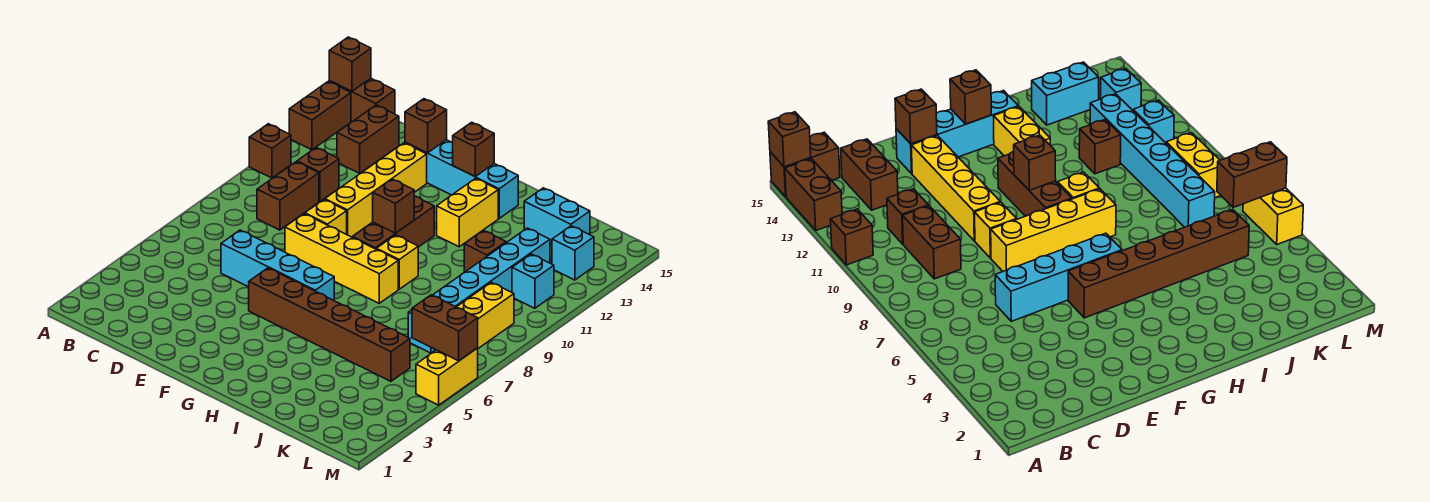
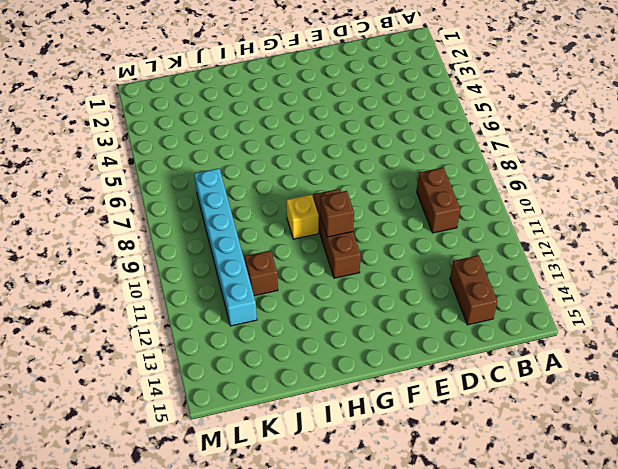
none -> brown brick A11 level 1
none -> brown brick A13:A14 level 1
none -> brown brick A15:B15 level 1

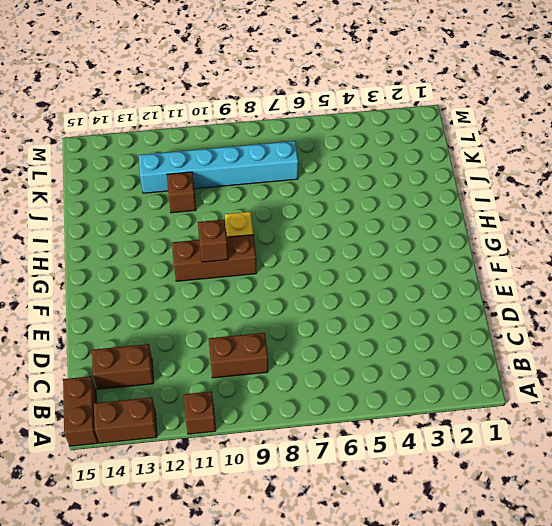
none -> brown brick C11 level 1
none -> cyan brick D6:G6 level 1
none -> yellow brick E8:H8 level 1

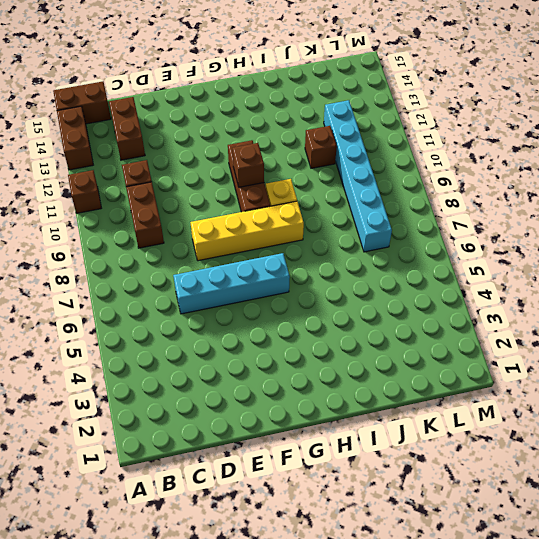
none -> yellow brick E9 level 1
none -> yellow brick E10:E13 level 1
none -> cyan brick E14:H14 level 1

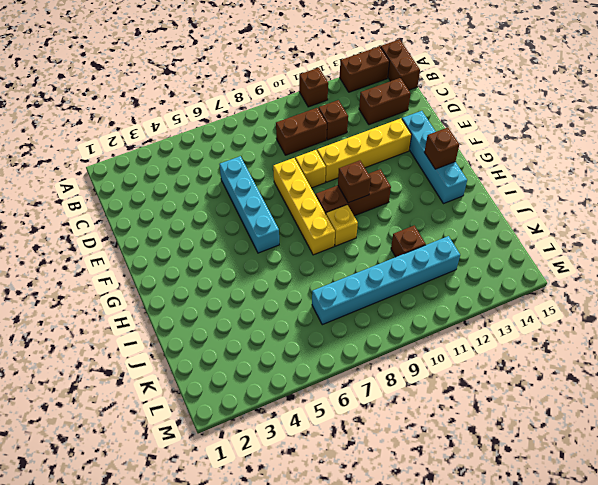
none -> brown brick F5:K5 level 1
none -> yellow brick H12:H13 level 1
none -> cyan brick J14:K14 level 1

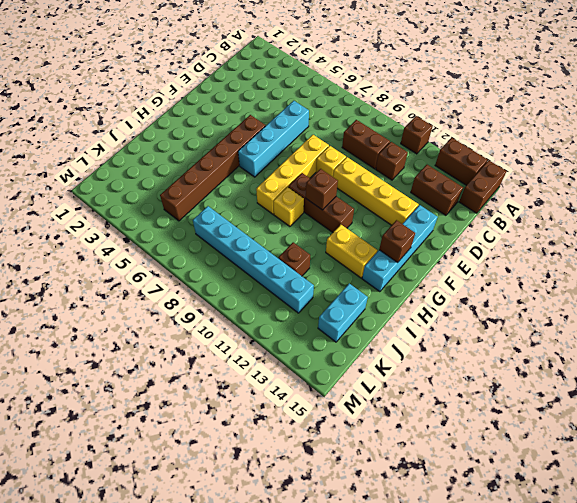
none -> yellow brick L8:L9 level 1
none -> cyan brick L11 level 1
none -> cyan brick L13 level 1

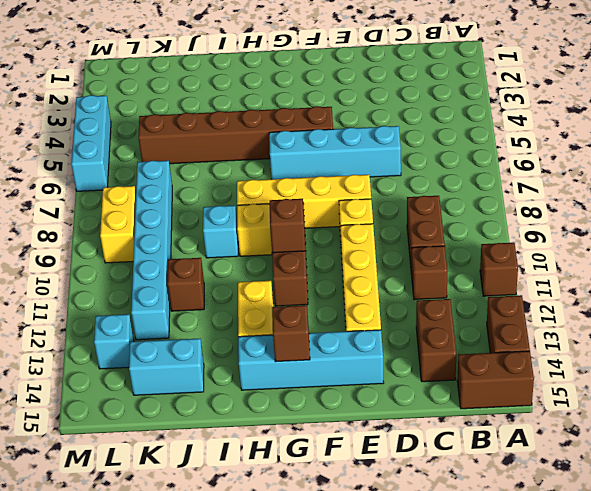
cyan brick I9 level 1 -> cyan brick L11 level 1
cyan brick M4:M6 level 1 -> yellow brick M5:M6 level 1
none -> brown brick A15 level 2
none -> brown brick E14 level 2
none -> brown brick L6:M6 level 2

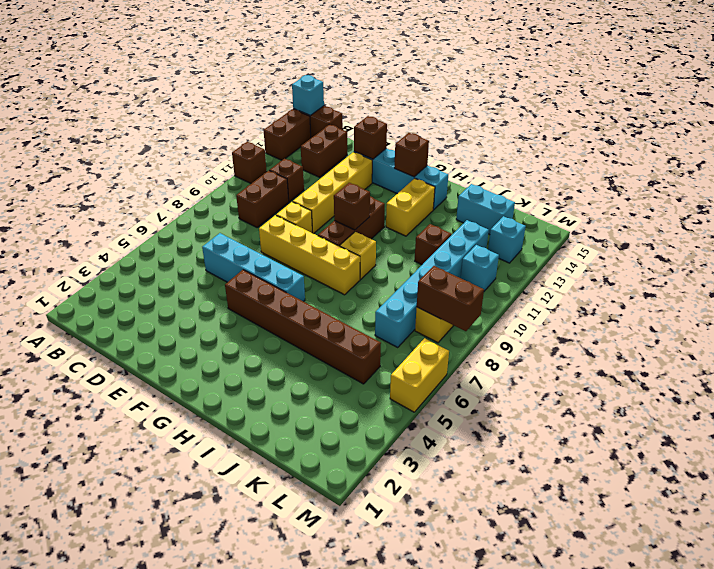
cyan brick A15 level 2 -> brown brick A15 level 2
brown brick L8:M8 level 2 -> brown brick L6:M6 level 2

